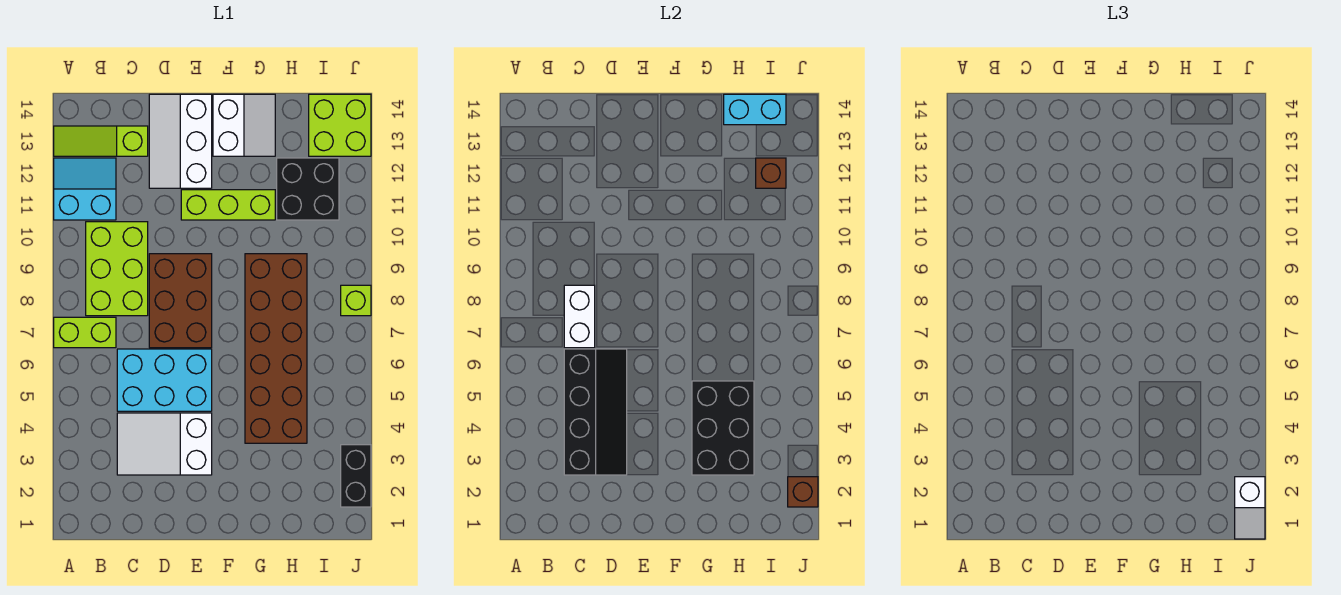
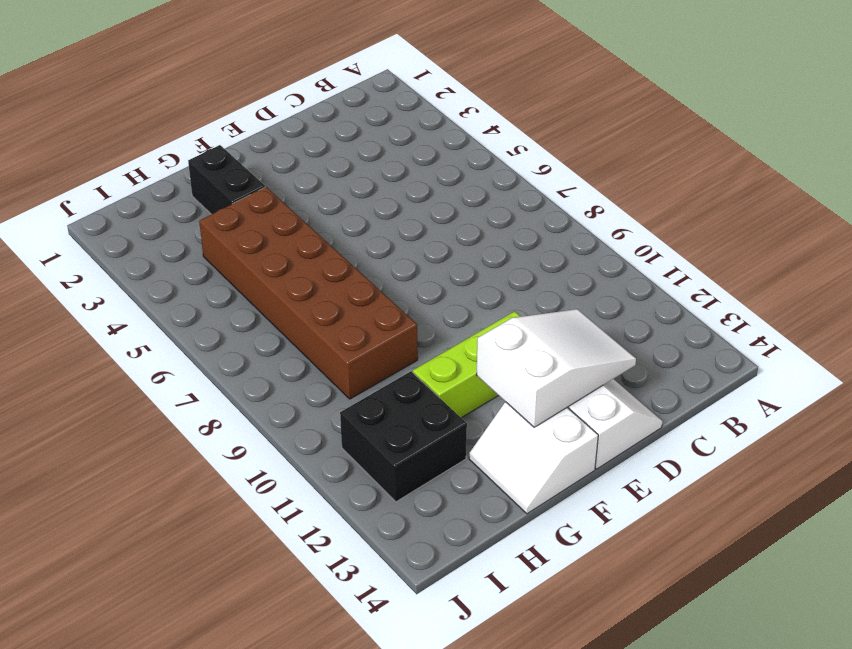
white slope D12:F13 level 2 top F -> white slope C3:E4 level 1 top E
black brick G2:G3 level 1 -> black brick J2:J3 level 1
none -> lime brick A7:B7 level 1
none -> cyan slope A11:B12 level 1 top 11
none -> lime slope A13:C13 level 1 top C

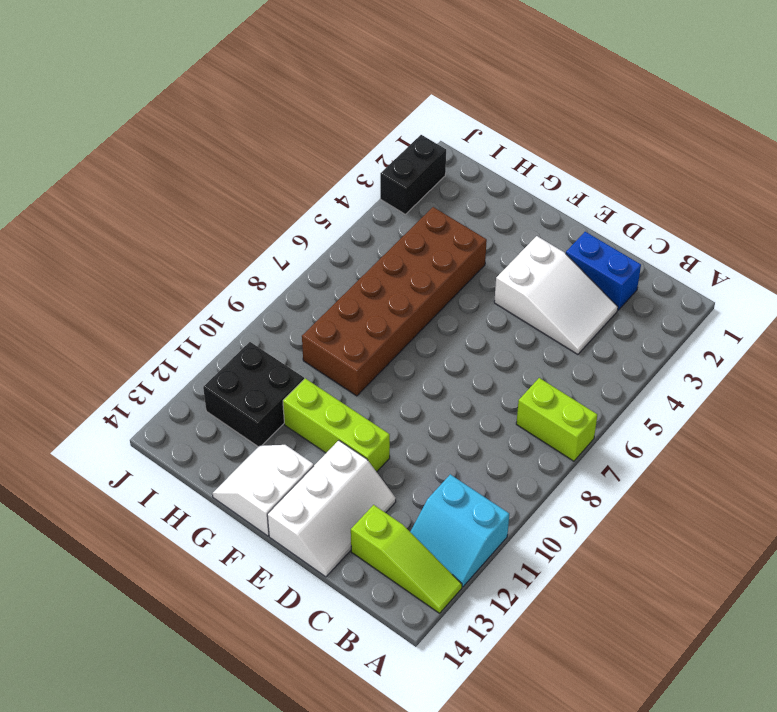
blue brick C2:D2 level 1 -> none
none -> lime brick B8:C10 level 1
none -> cyan brick C5:E6 level 1
none -> brown brick D7:E9 level 1

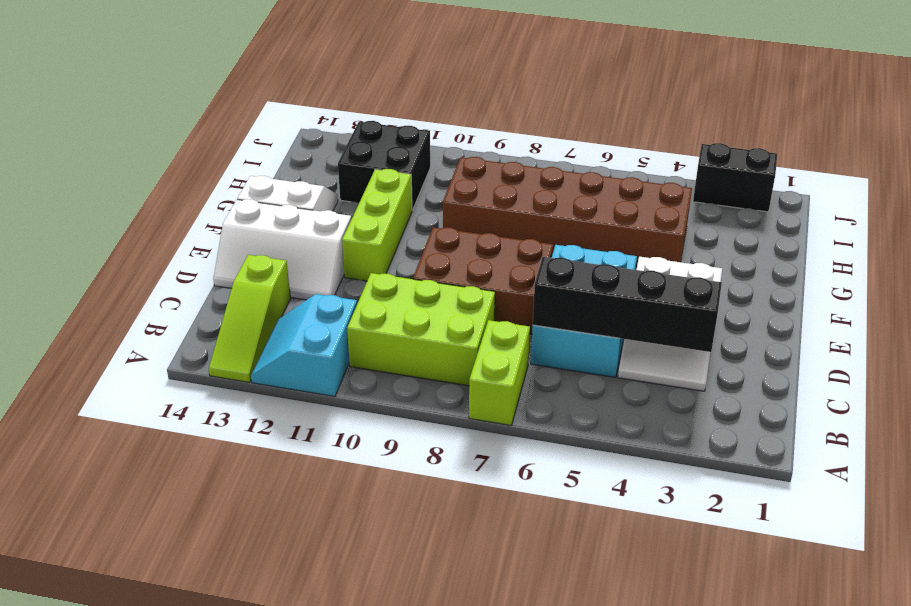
none -> lime brick I13:J14 level 1
none -> lime brick J8 level 1
none -> white brick C7:C8 level 2

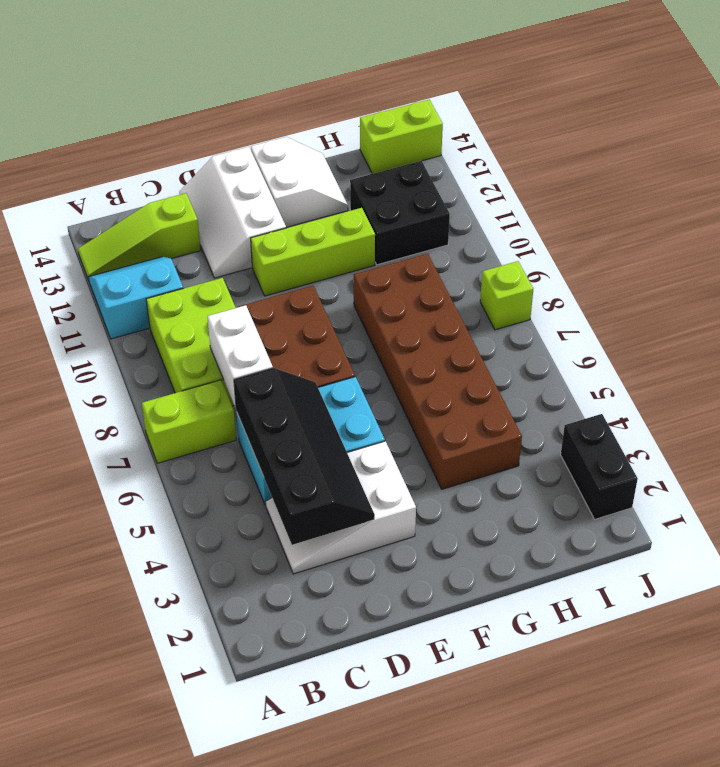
lime brick I14:J14 level 1 -> lime brick I13:J14 level 1
none -> black brick G3:H5 level 2
none -> cyan brick H14:I14 level 2
none -> brown brick I12 level 2

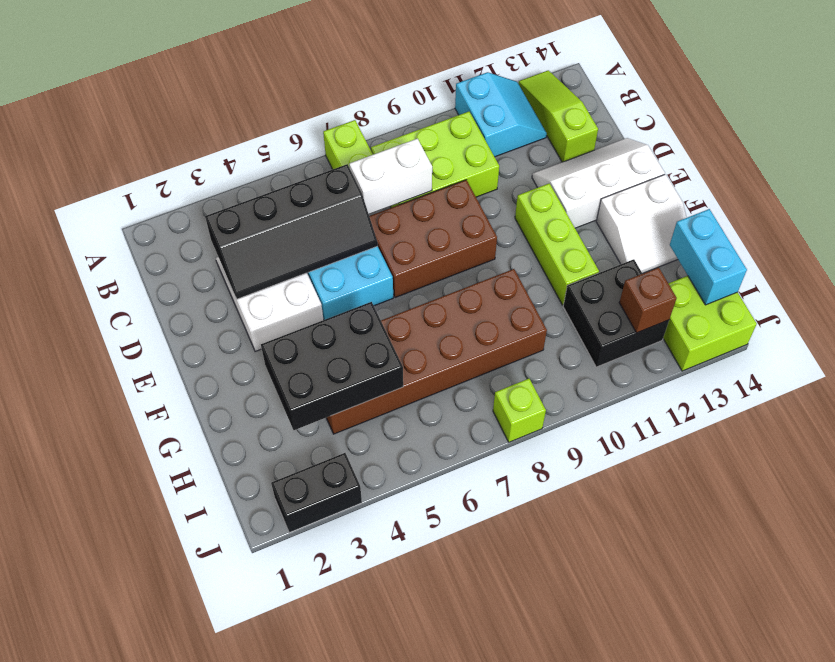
none -> brown brick J2 level 2
none -> white slope J1:J2 level 3 top 2

